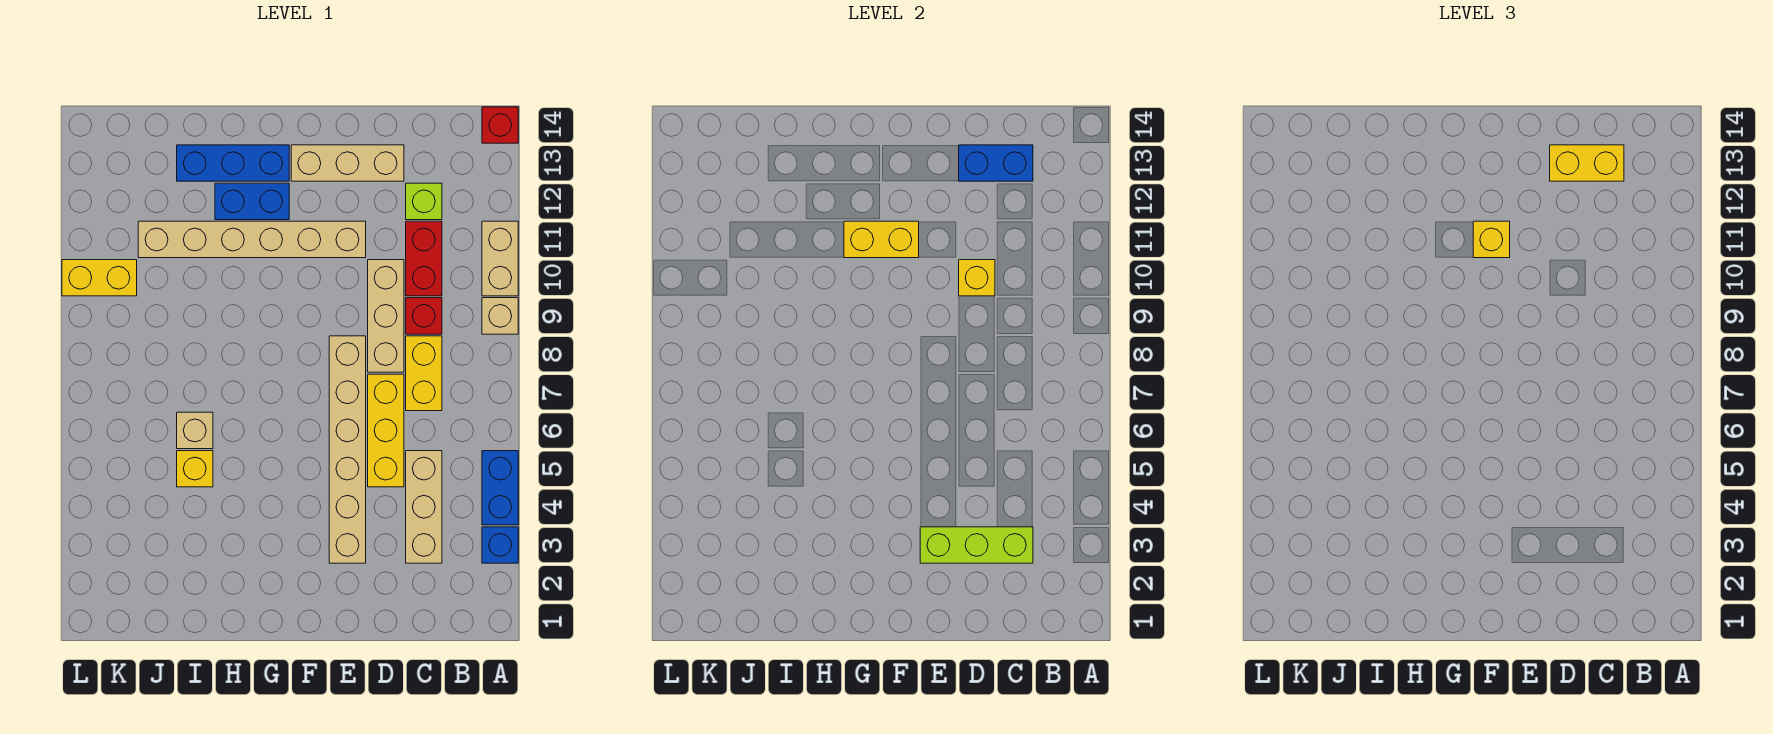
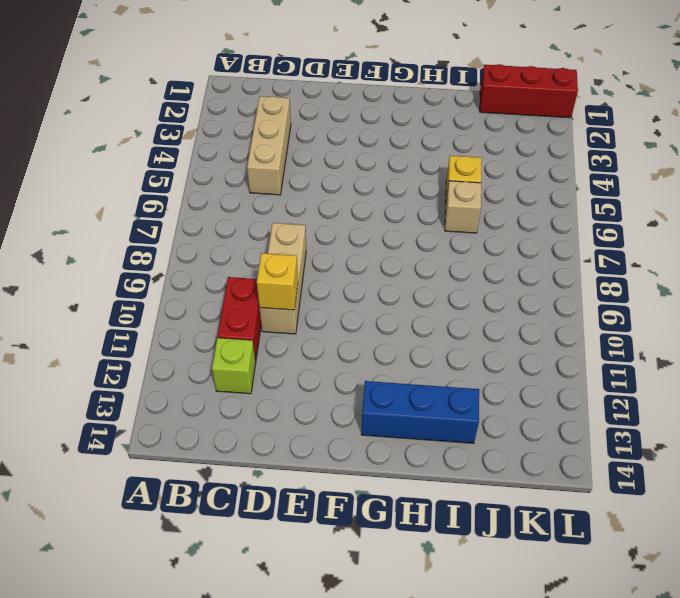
red brick J1:L1 level 1 -> none
none -> blue brick A3 level 1
none -> blue brick A4:A5 level 1
none -> tan brick A9 level 1

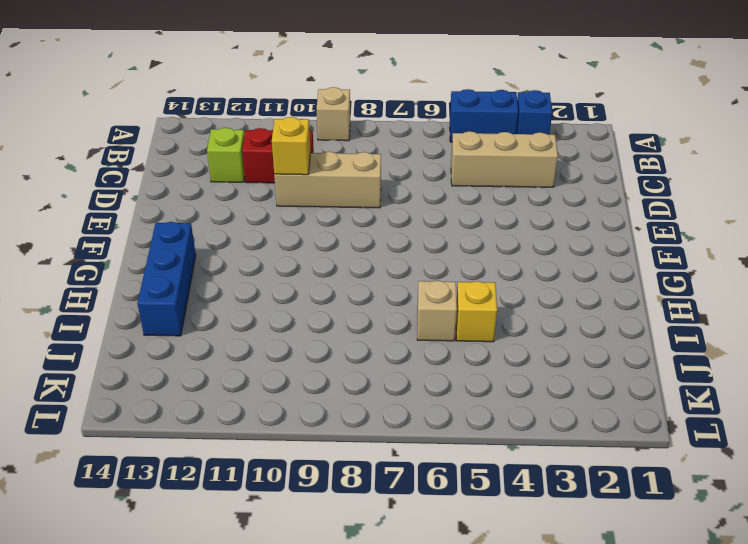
none -> tan brick A10:A11 level 1
none -> red brick A14 level 1
none -> yellow brick C7:C8 level 1

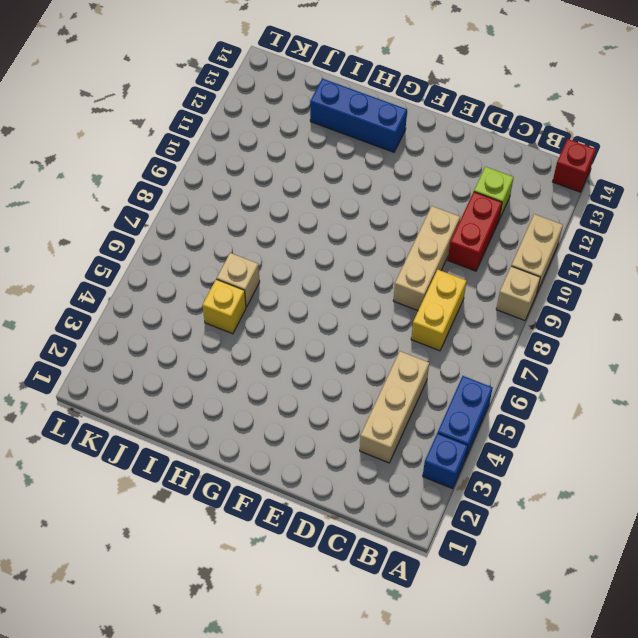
none -> red brick C9 level 1
none -> yellow brick D5:D7 level 1
none -> tan brick D13:F13 level 1

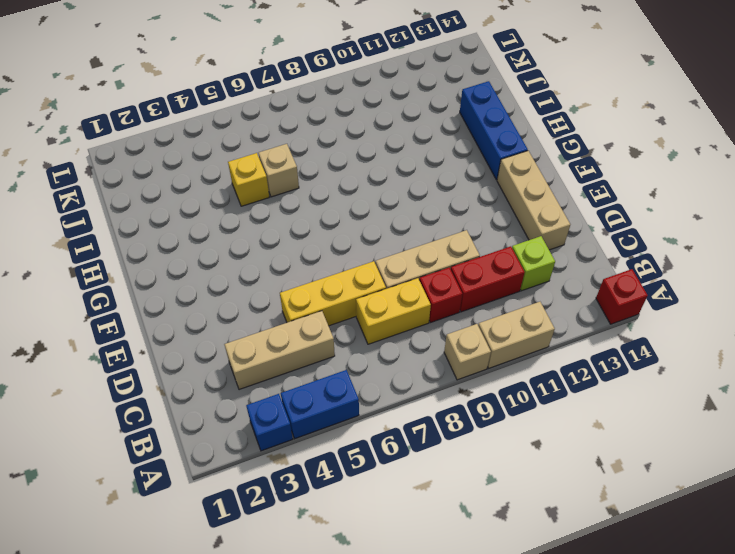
none -> tan brick E3:E8 level 1
none -> tan brick E11:J11 level 1
none -> blue brick G12:H12 level 1

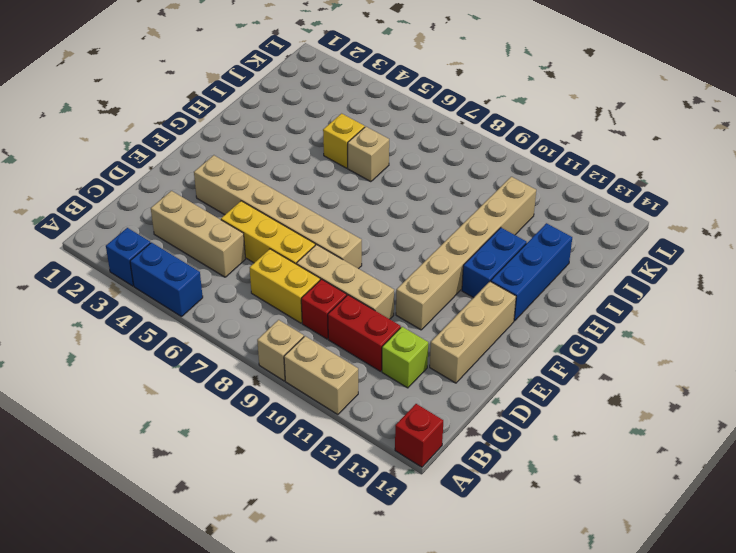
none -> yellow brick K10:L10 level 1
none -> lime brick C3:E3 level 2
none -> blue brick C13:D13 level 2

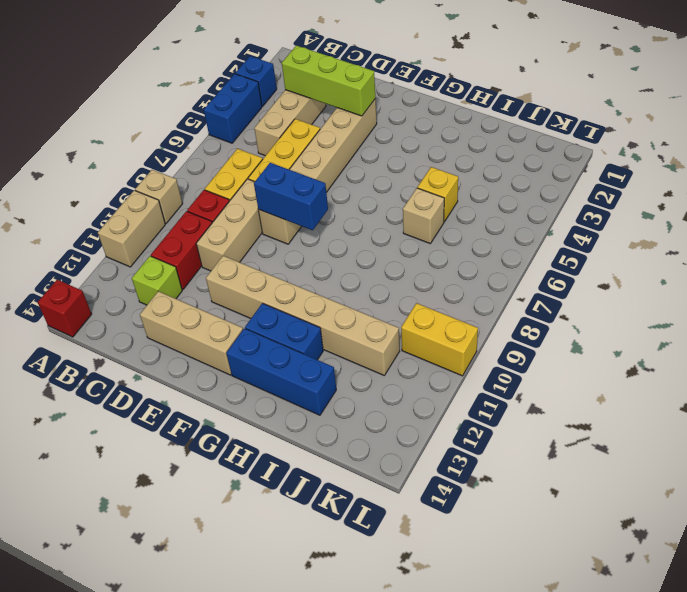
blue brick E8:F8 level 2 -> blue brick C13:D13 level 2
none -> yellow brick D10 level 2
none -> yellow brick F11:G11 level 2
none -> yellow brick C13:D13 level 3

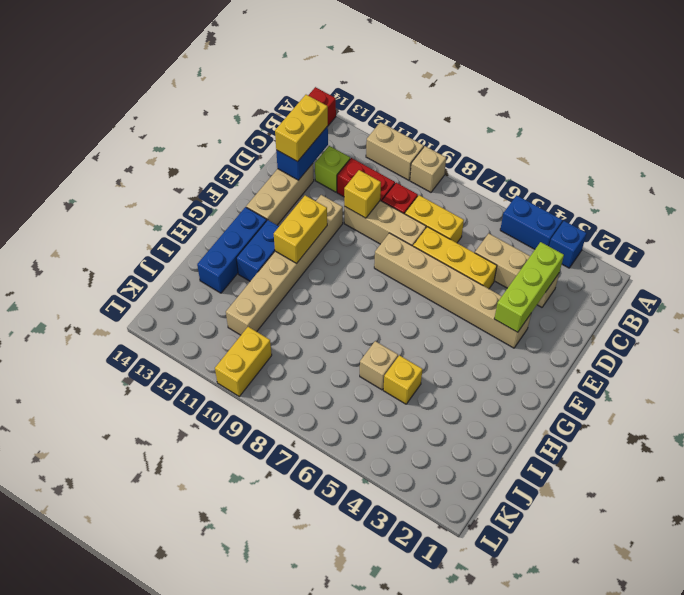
none -> yellow brick F11 level 3

